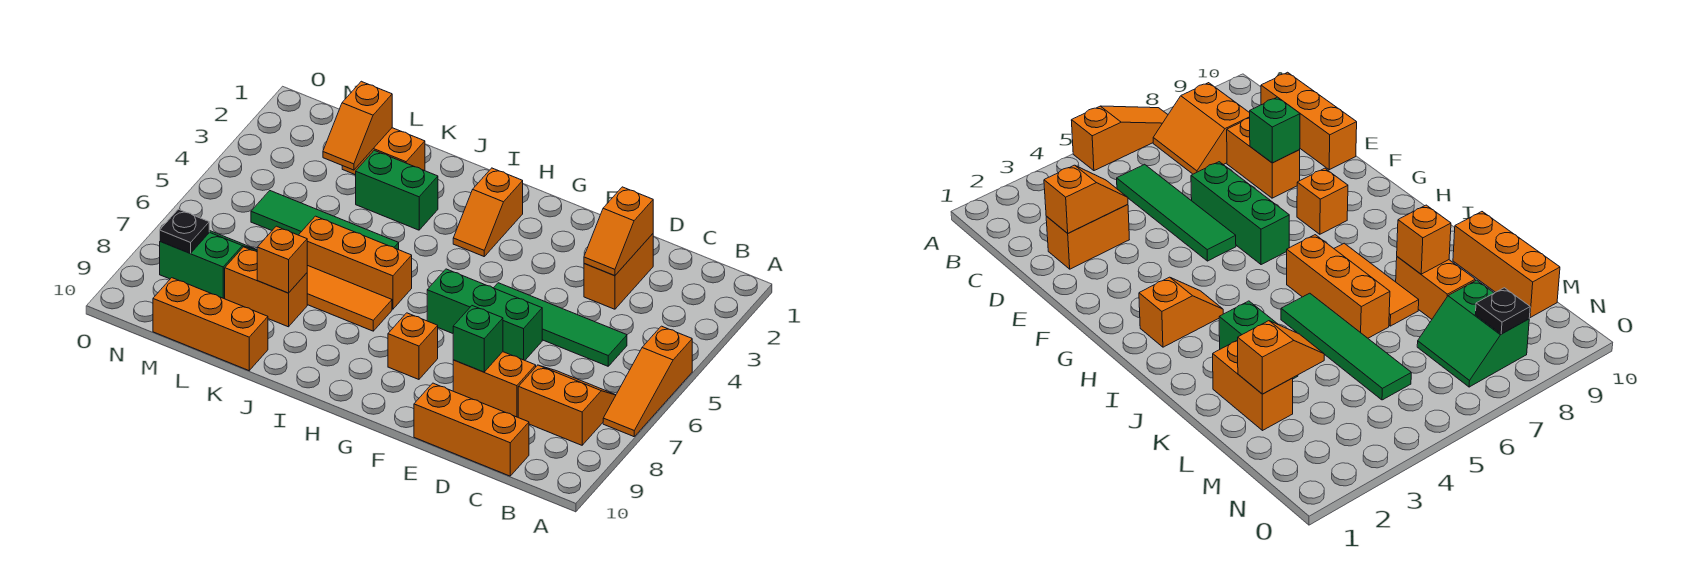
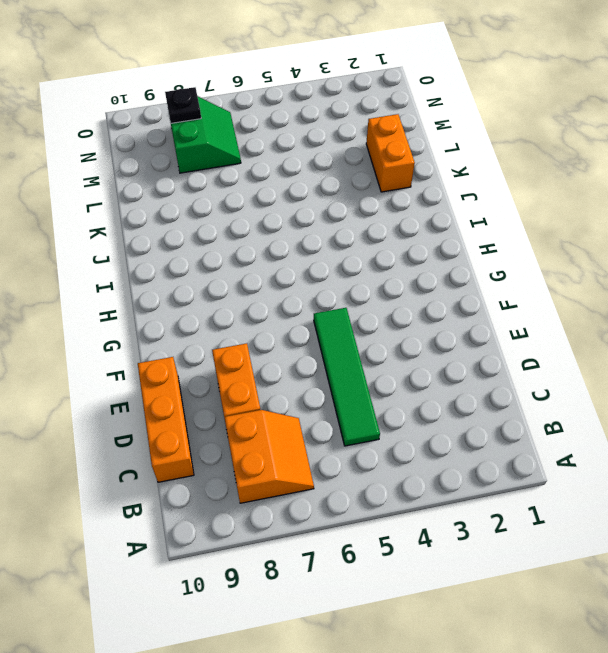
none -> orange slope A5:A7 level 1 top 5
none -> orange brick D2:D3 level 1
none -> green brick E6:G6 level 1

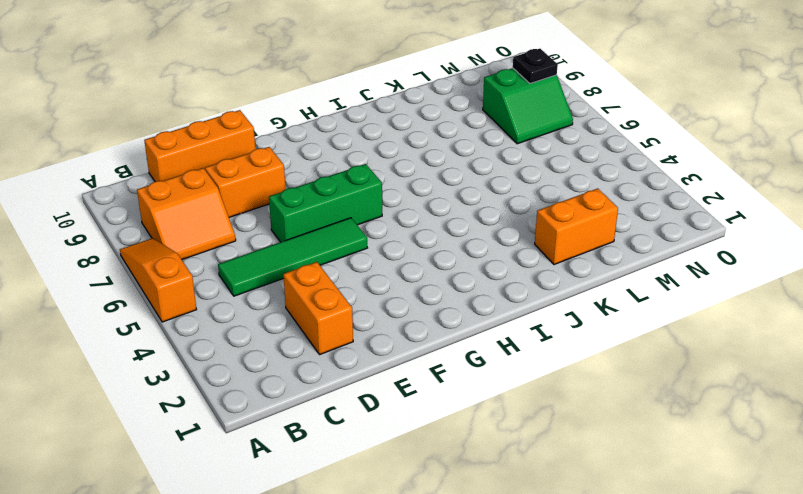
none -> orange brick G8 level 1
none -> orange slope H2:H3 level 1 top 2
none -> orange brick I6:K6 level 1

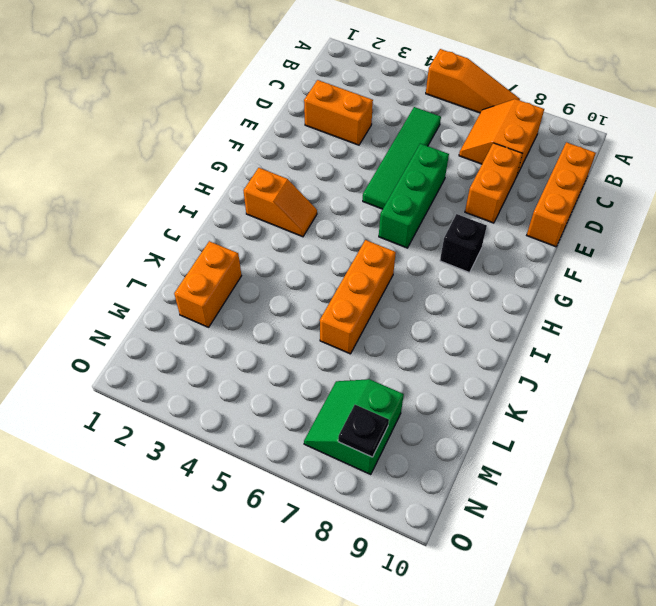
black brick G8 level 1 -> orange brick G8 level 1
none -> orange tile I7:K7 level 1
none -> green brick J3:K3 level 1
none -> green tile J5:M5 level 1

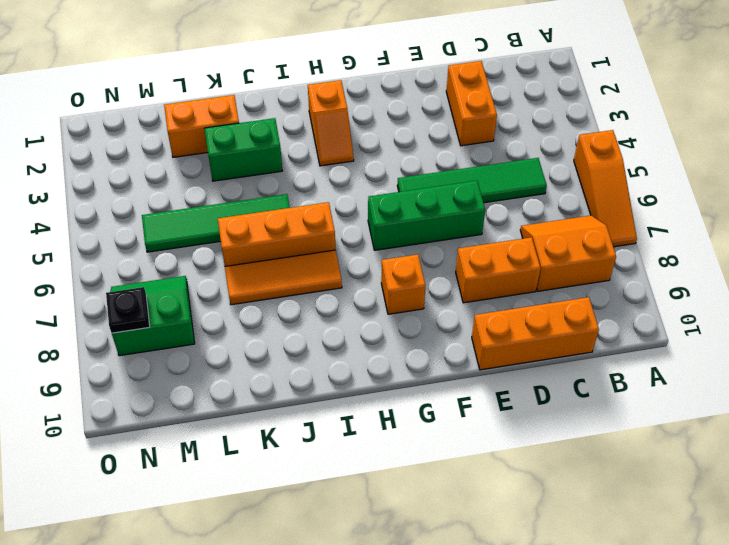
none -> orange brick K8:L8 level 1
none -> orange brick K10:M10 level 1
none -> orange slope D2:D3 level 2 top 2

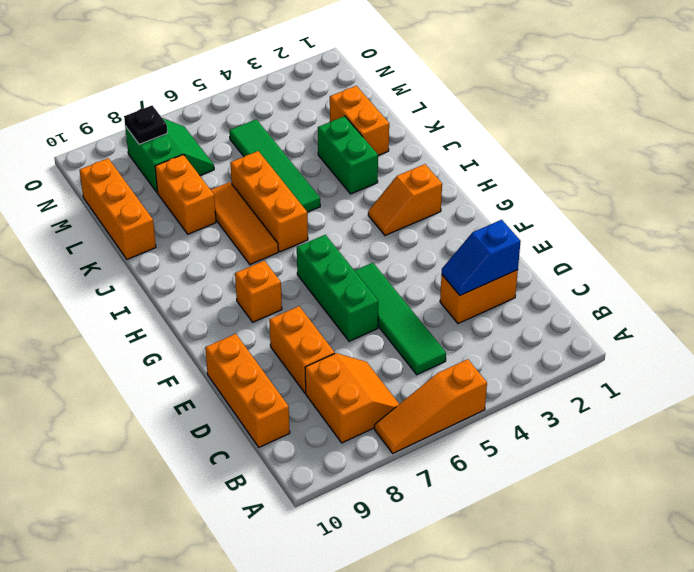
blue slope D2:D3 level 2 top 2 -> orange slope D2:D3 level 2 top 2
none -> green brick E8 level 2
none -> orange brick K8 level 2
none -> orange slope L2:L3 level 2 top 2

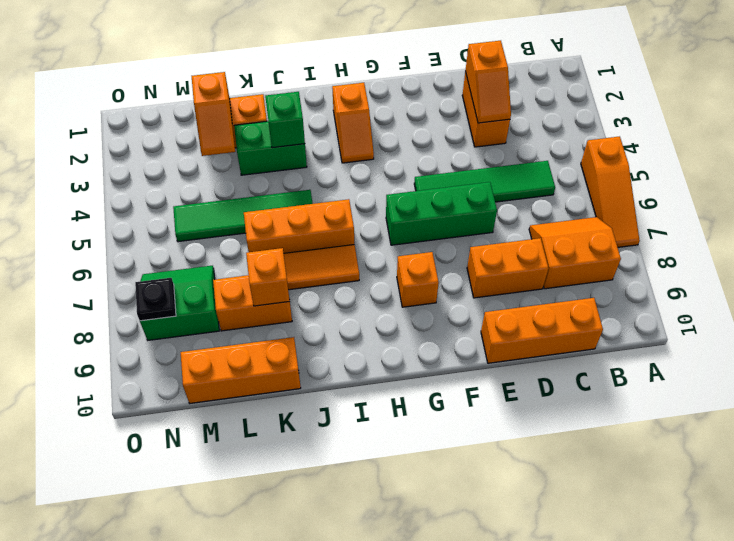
green brick J3 level 2 -> green brick E8 level 2

